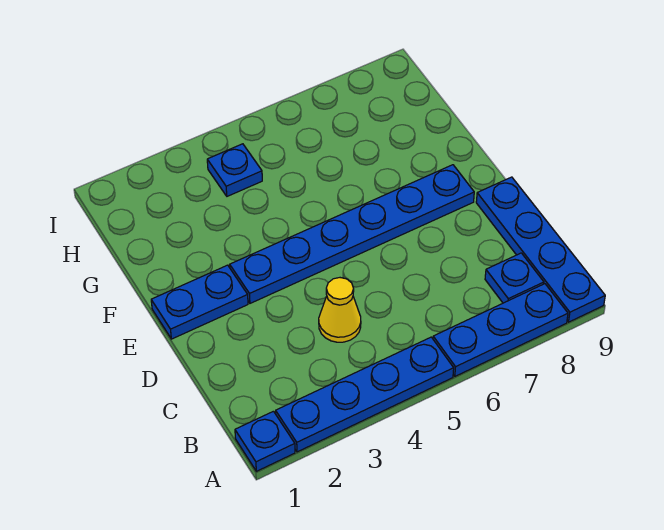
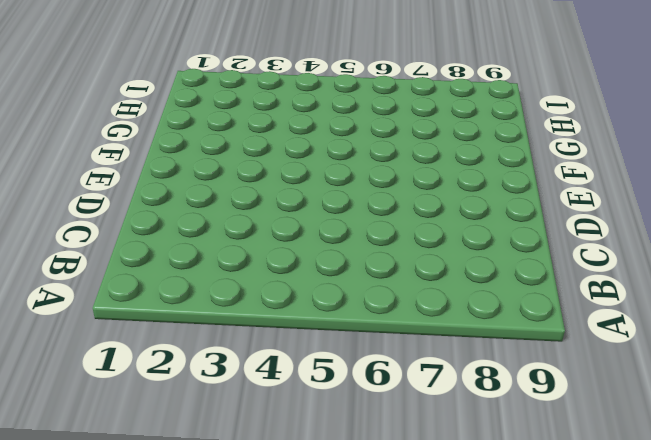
none -> blue plate A1 level 1
none -> blue plate A2:A5 level 1

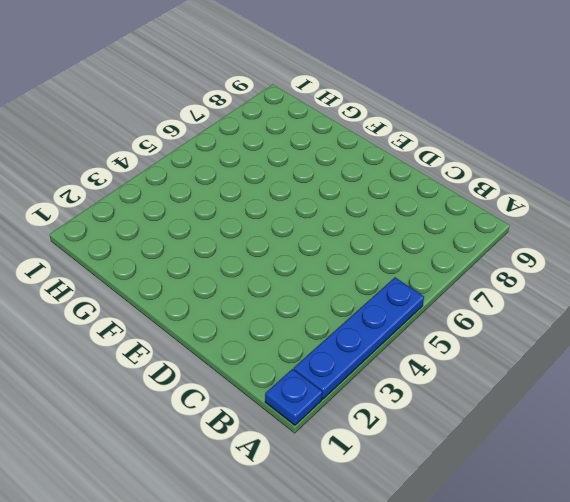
none -> blue plate A6:A8 level 1
none -> blue plate A9:D9 level 1

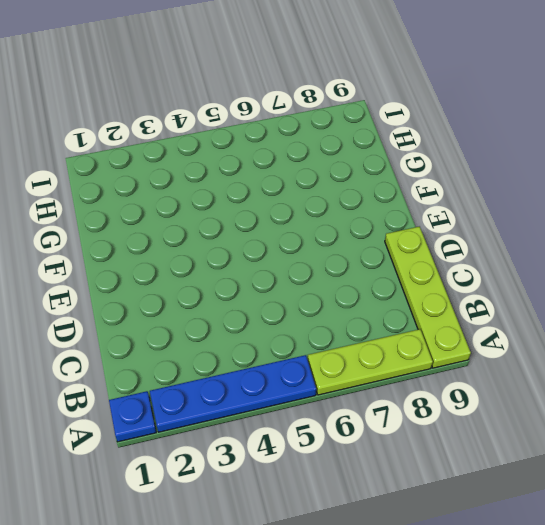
lime plate A6:A8 level 1 -> blue plate A6:A8 level 1
lime plate A9:D9 level 1 -> blue plate A9:D9 level 1
none -> blue plate B8 level 1
none -> yellow cone C4 level 1

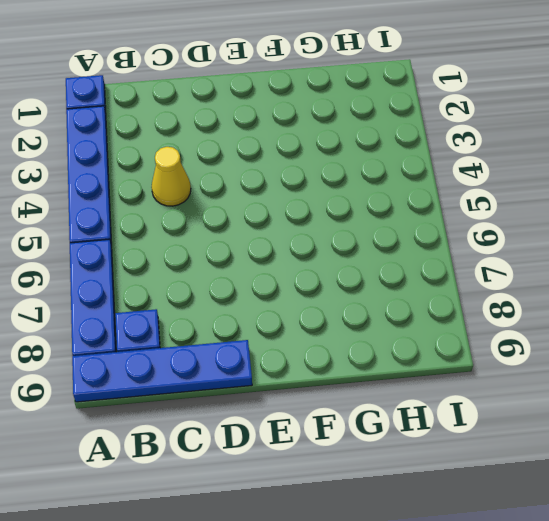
none -> blue plate E1:E2 level 1
none -> blue plate E3:E8 level 1

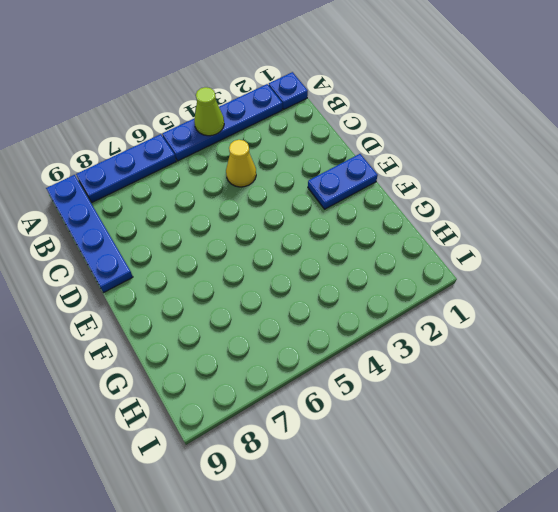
lime cone A4 level 2 -> none
none -> blue plate B8 level 1
none -> blue plate E3:E8 level 1

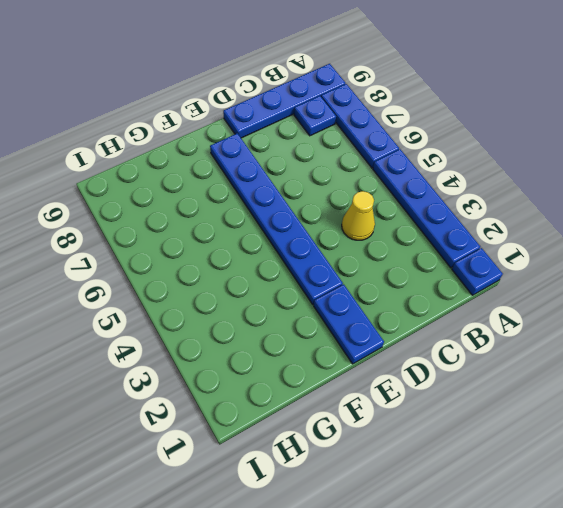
none -> blue plate H4 level 1

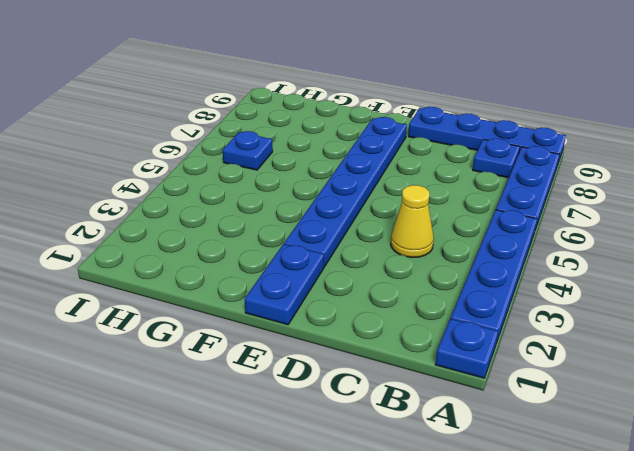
blue plate H6 level 1 -> blue plate H4 level 1

